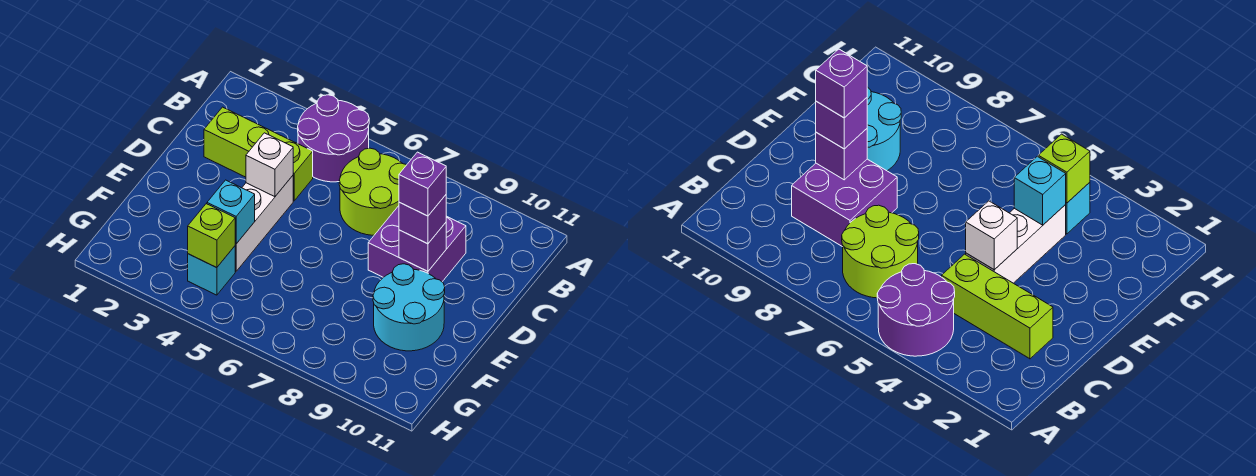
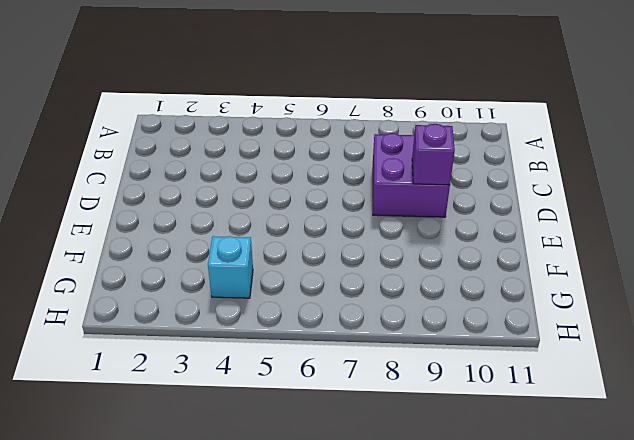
none -> purple round brick A4:B5 level 1
none -> lime round brick B6:C7 level 1
none -> lime brick C2:C4 level 1

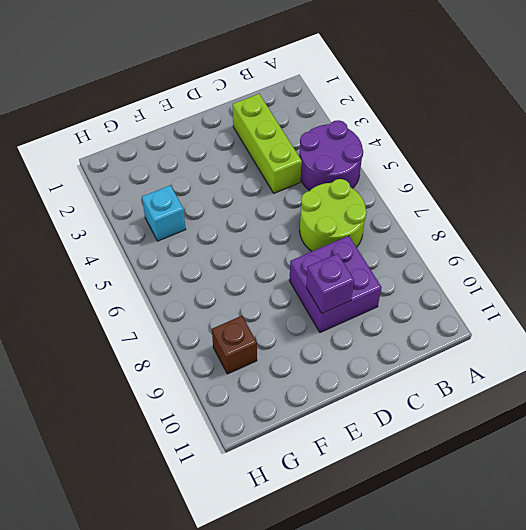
brown brick G9 level 1 -> none
none -> white brick D4:F4 level 1
none -> cyan round brick E9:F10 level 1
none -> white brick D4 level 2

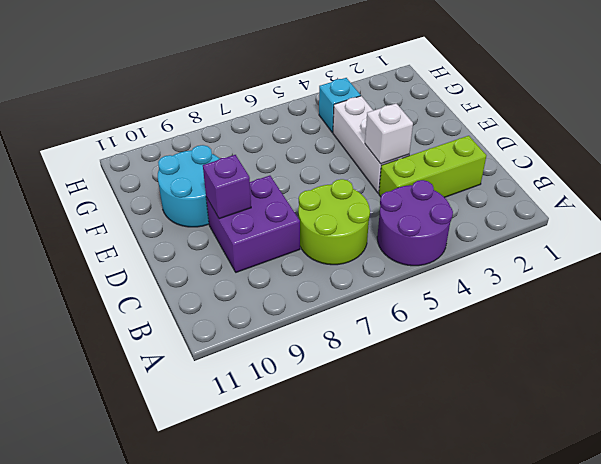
none -> cyan brick F4 level 2
none -> lime brick G4 level 2
none -> purple brick D9 level 3

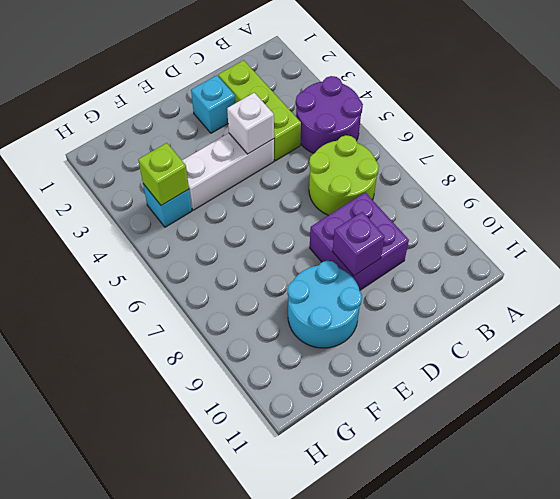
cyan brick D2 level 1 -> cyan brick F4 level 2
none -> purple brick D9 level 3
none -> purple brick D9 level 4

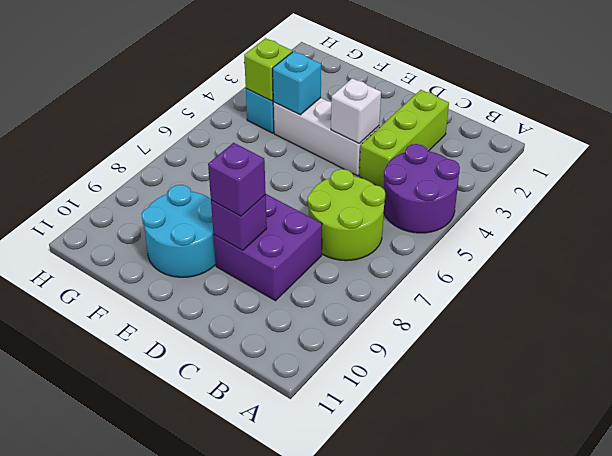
none -> purple brick D9 level 4

